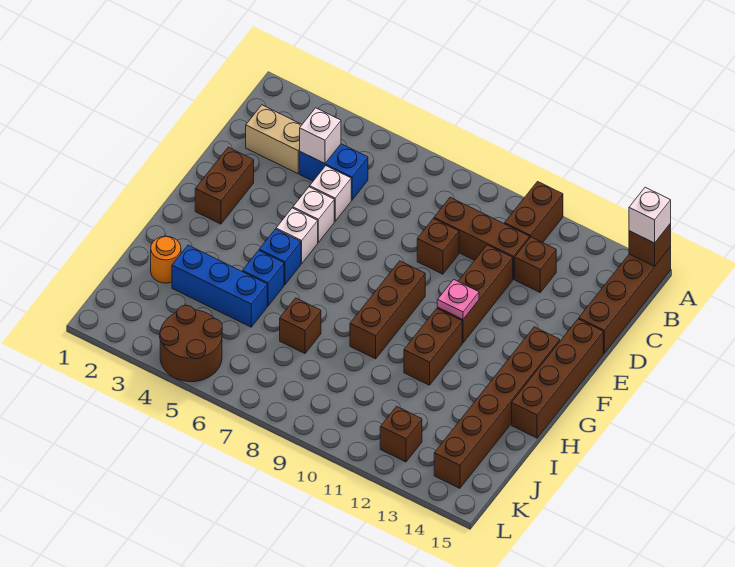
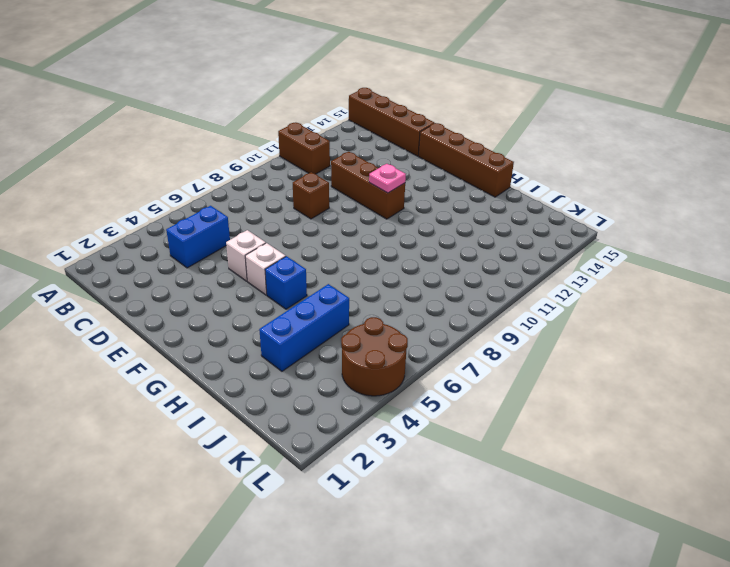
none -> tan brick C2:C3 level 1
none -> brown brick C9:C11 level 1
none -> brown brick C12 level 1

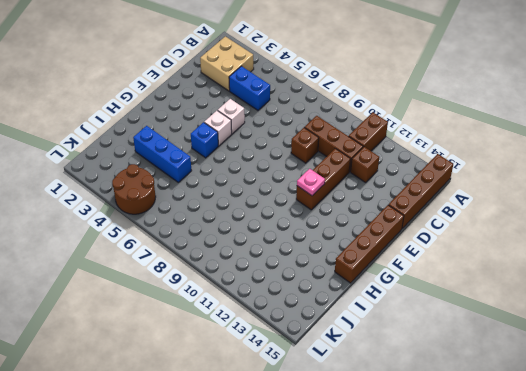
tan brick B2:C3 level 1 -> tan brick C2:C3 level 1
none -> white brick D5 level 1
none -> brown brick E2:F2 level 1
none -> brown brick F9:H9 level 1

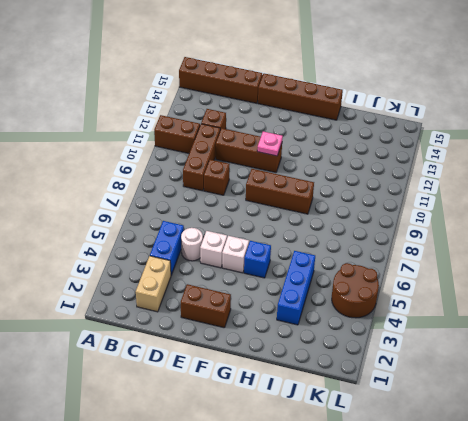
white round brick D5 level 1 -> white brick D5 level 1
none -> brown brick F14:K14 level 1
none -> brown brick G11:H11 level 1
none -> blue brick H5 level 1

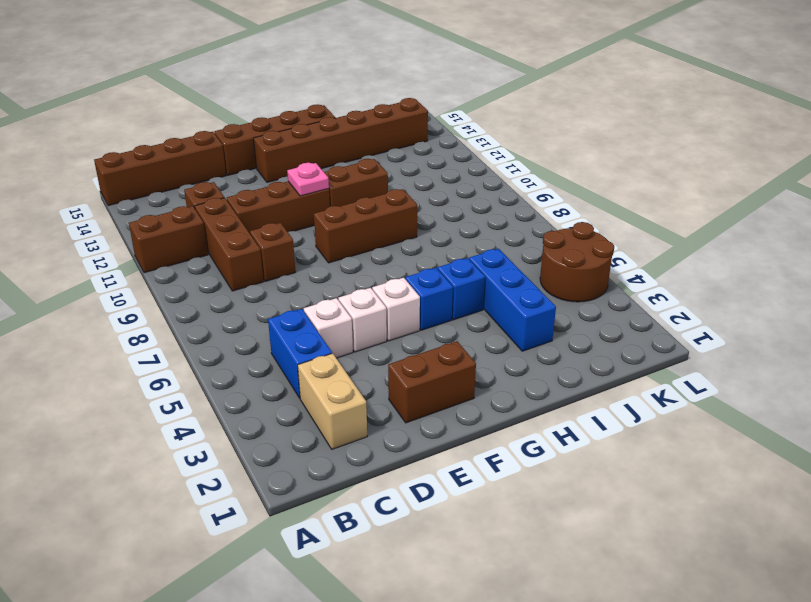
none -> orange round brick I2 level 1
none -> brown brick I7 level 1
none -> brown brick K12 level 1

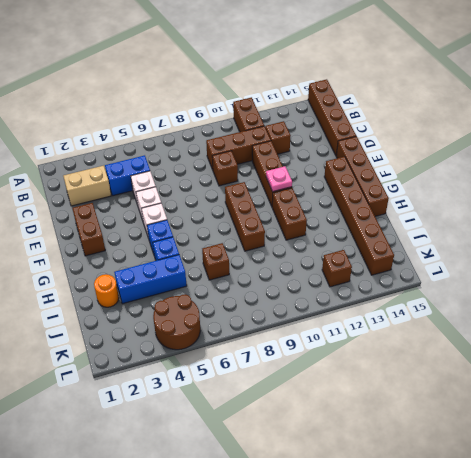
none -> brown brick A15 level 2
none -> white brick C4 level 2
none -> white brick A15 level 3

